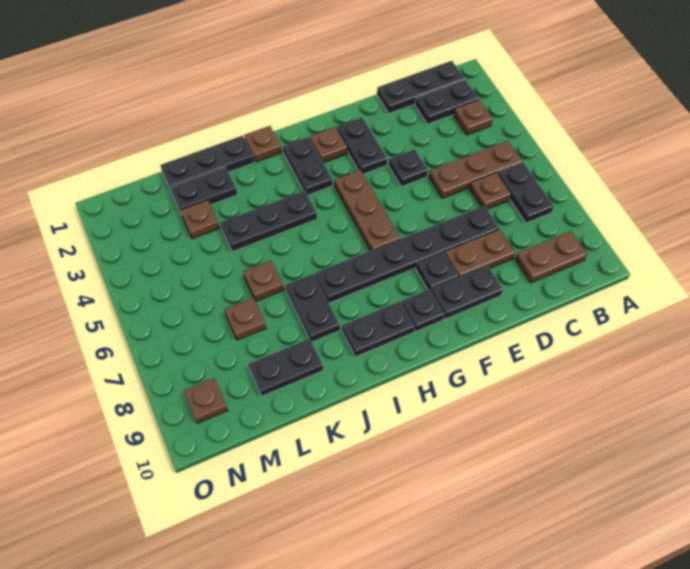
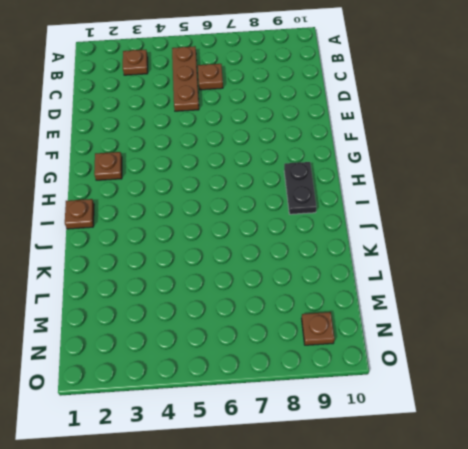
none -> black plate B1:D1 level 1
none -> black plate B2:C2 level 1
none -> black plate B6:B7 level 1

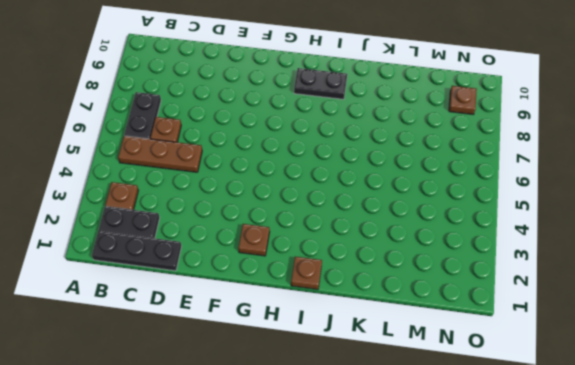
none -> brown plate B9:C9 level 1
none -> black plate D7:I7 level 1
none -> brown plate D8:E8 level 1

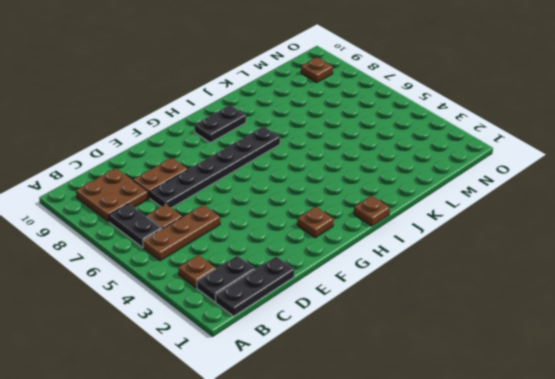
brown plate B8:C9 level 1 -> brown plate B9:C9 level 1
none -> black plate E4 level 1
none -> black plate E9:F9 level 1
none -> black plate F2:F3 level 1

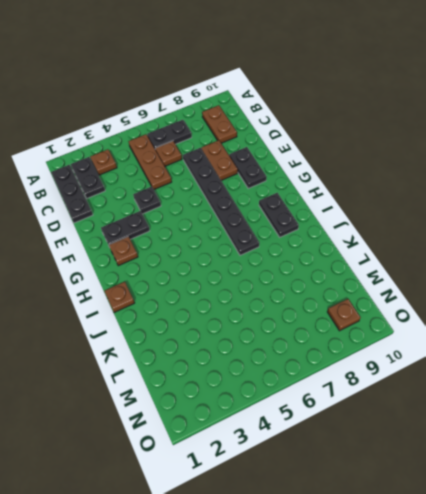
none -> black plate F8 level 1
none -> brown plate G4:G6 level 1
none -> black plate G9 level 1

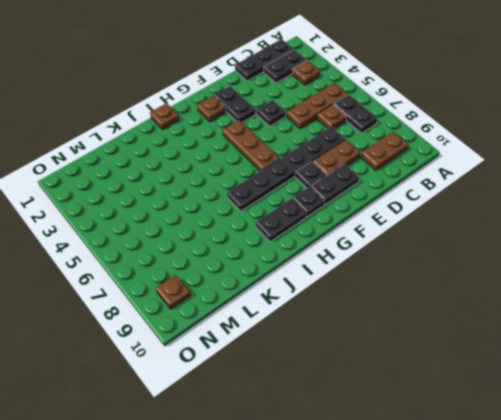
none -> black plate H2:H3 level 1
none -> black plate I4:K4 level 1
none -> black plate J1:L1 level 1

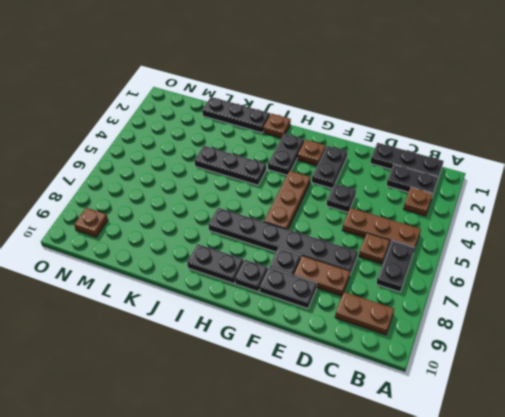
none -> black plate J7:J8 level 1
none -> black plate K2:L2 level 1
none -> brown plate K6 level 1

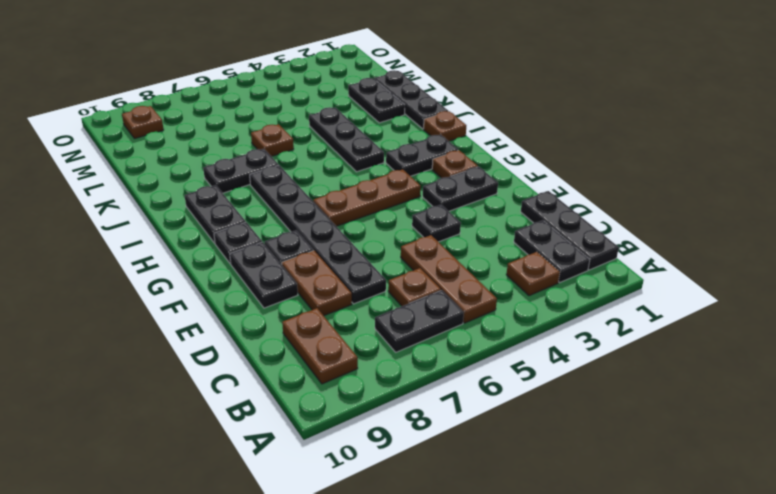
none -> black plate K9:L9 level 1
none -> brown plate L3 level 1
none -> brown plate L7 level 1

